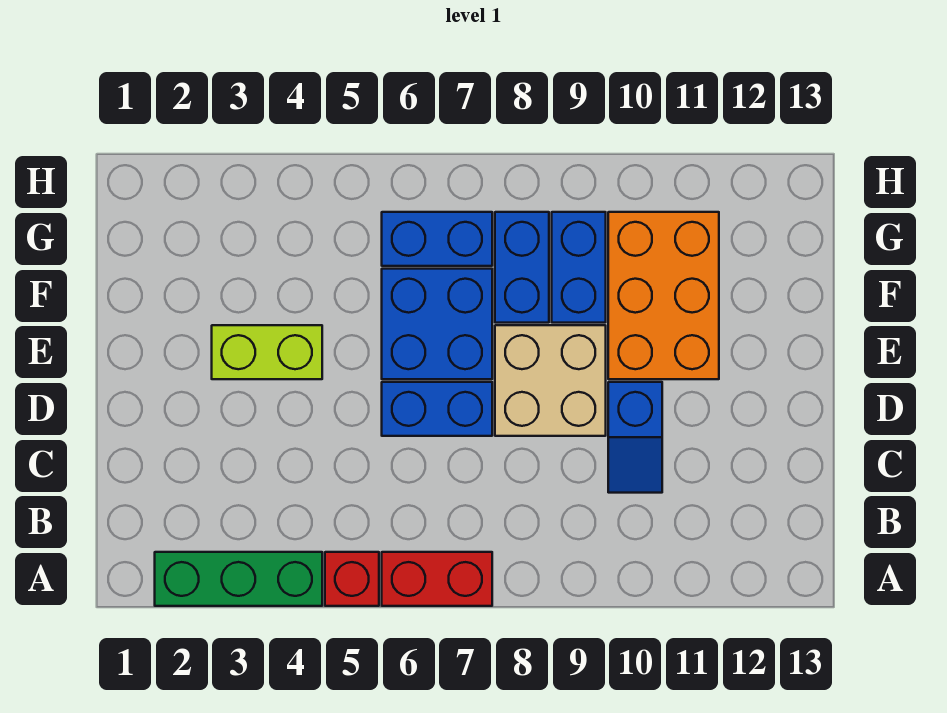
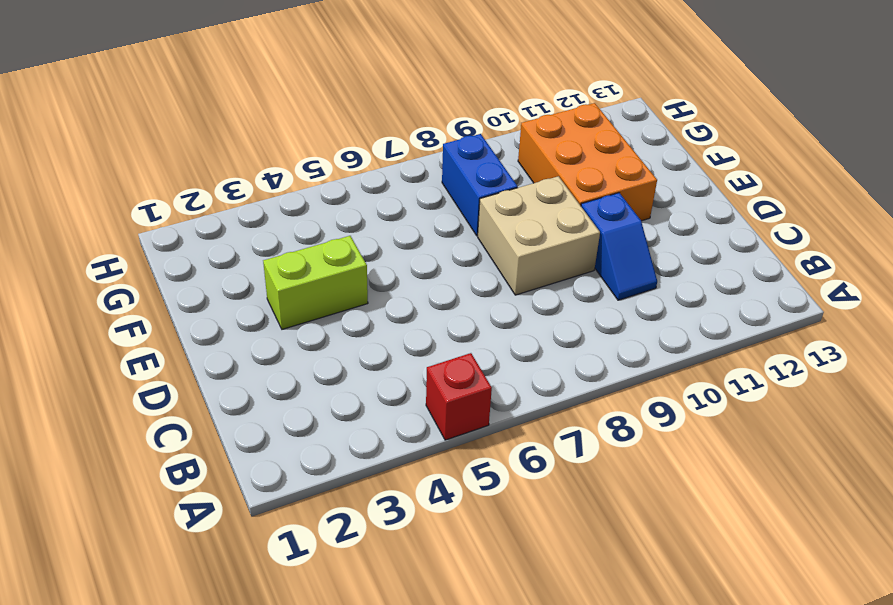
none -> green brick A2:A4 level 1
none -> red brick A6:A7 level 1
none -> blue brick D6:D7 level 1

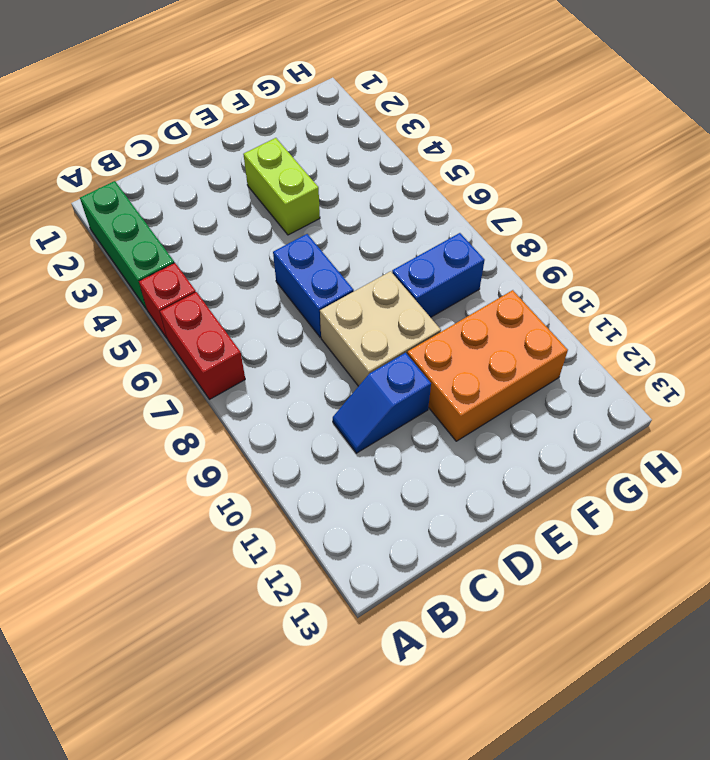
none -> blue brick E6:F7 level 1
none -> blue brick F9:G9 level 1
none -> blue brick G6:G7 level 1

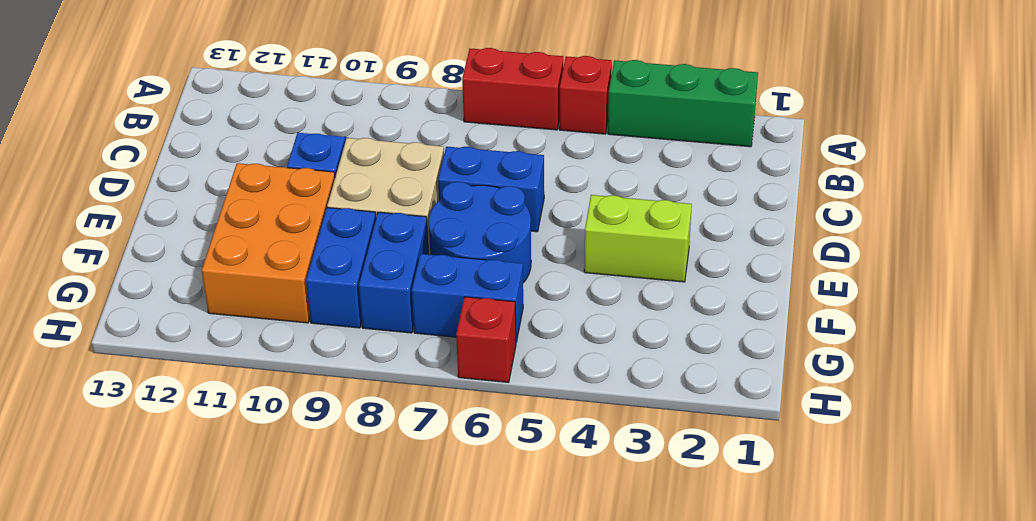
blue round brick E6:F7 level 1 -> blue brick E6:F7 level 1
red brick H6 level 1 -> none

